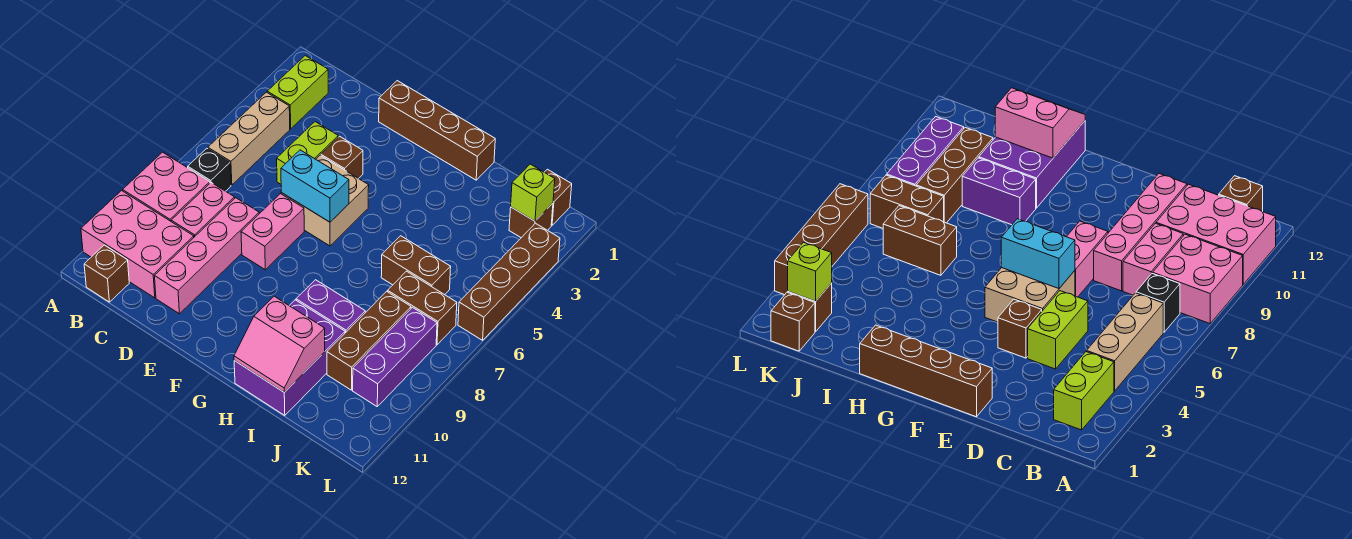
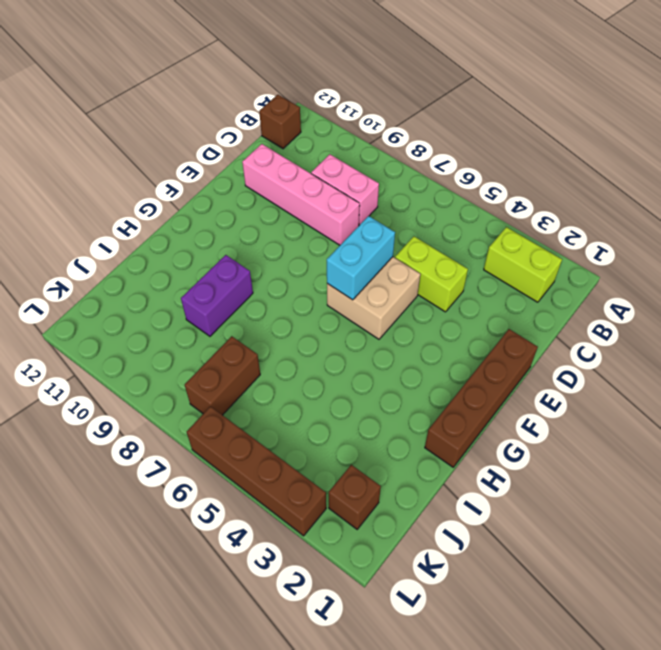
none -> pink brick A8:B9 level 1
none -> pink brick A10:C11 level 1
none -> tan brick B4:B6 level 1

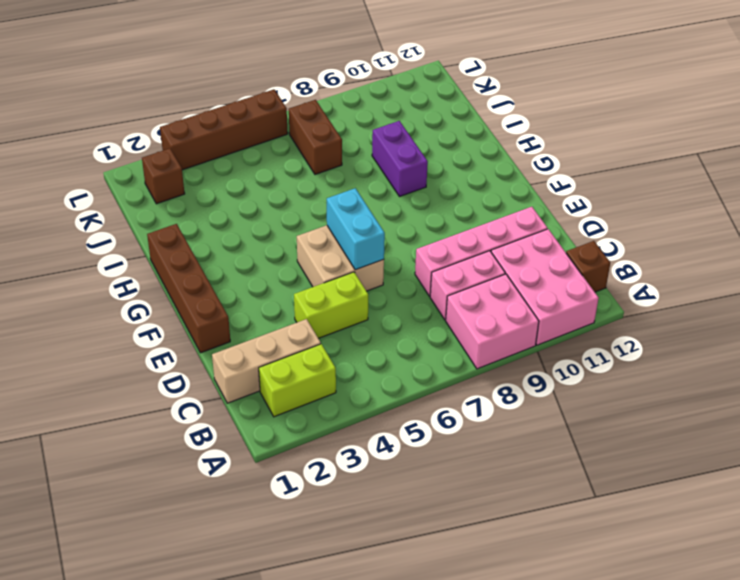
tan brick C1:C3 level 1 -> tan brick B4:B6 level 1
none -> black brick B7 level 1
none -> brown brick E4 level 1
none -> pink brick E7:E8 level 1

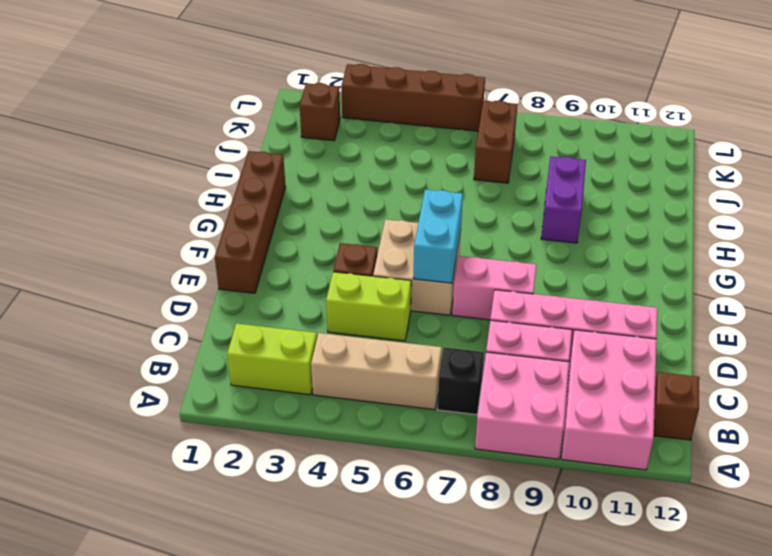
none -> purple brick H10:I12 level 1
none -> brown brick I6:J6 level 1
none -> brown brick J8:J10 level 1

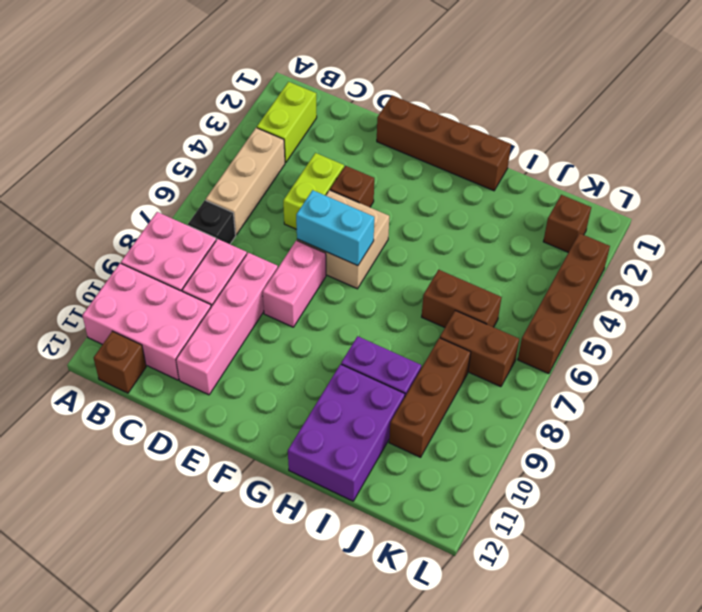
none -> brown brick K1 level 1
none -> purple brick K8:K10 level 1
none -> pink slope H11:I12 level 2 top 11

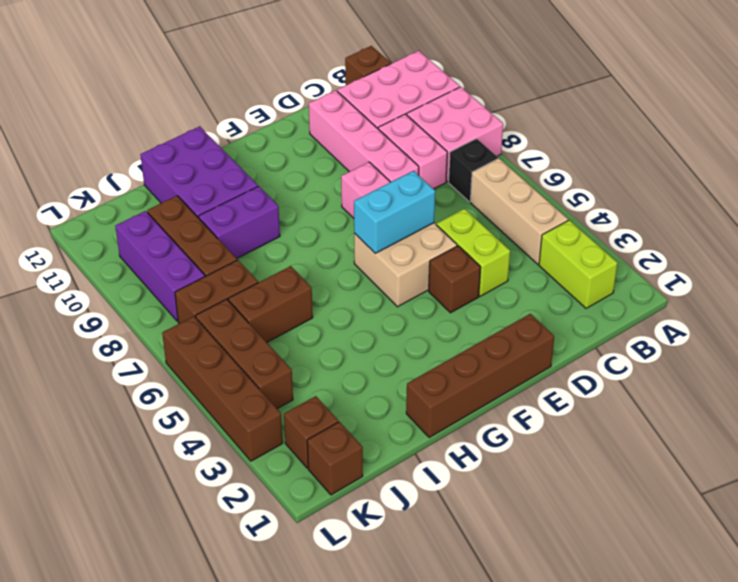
brown brick K4:K6 level 1 -> none
none -> pink slope H11:I12 level 2 top 11
none -> lime brick K2 level 2

